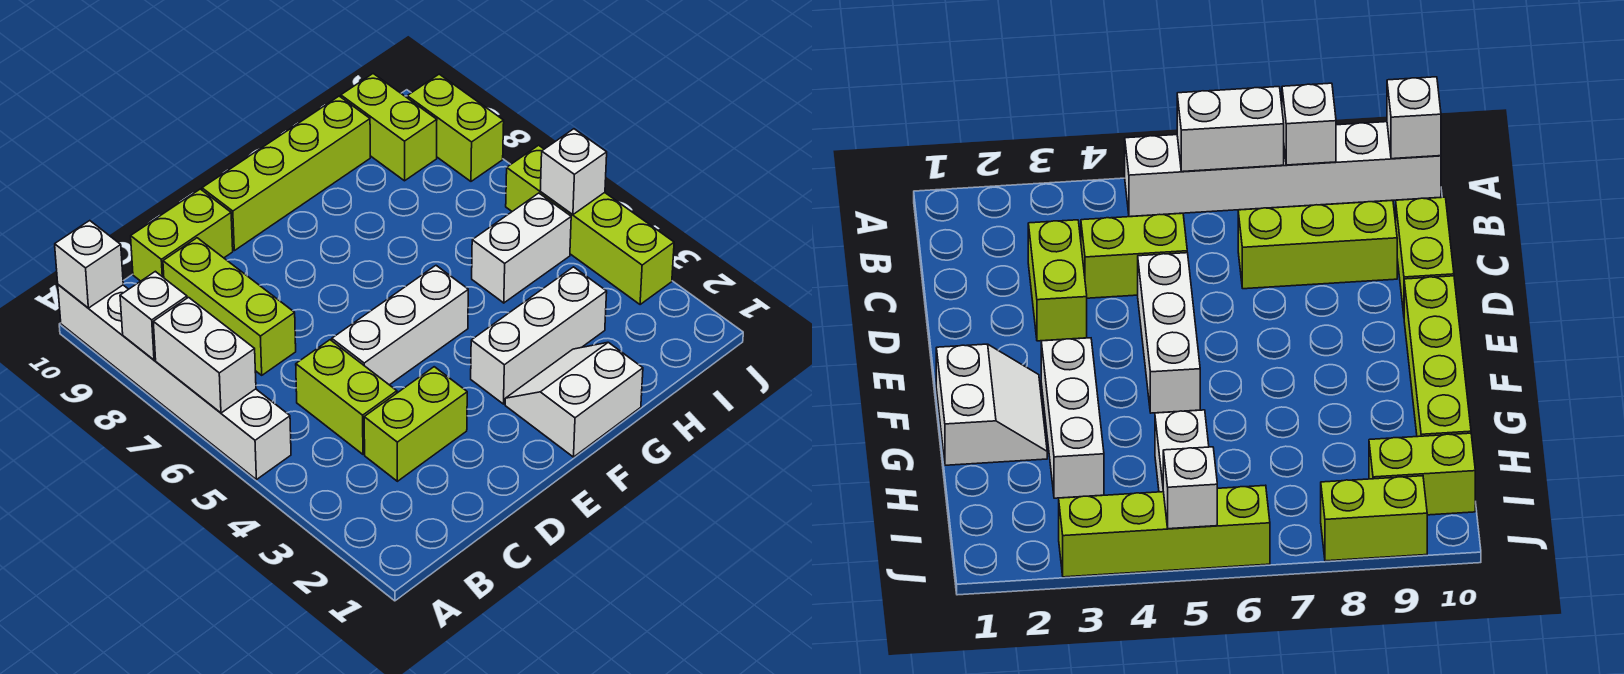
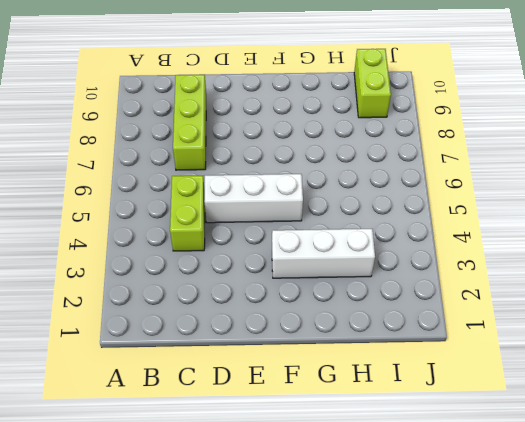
none -> white brick A5:A10 level 1
none -> lime brick C3:D3 level 1
none -> lime brick C10:D10 level 1

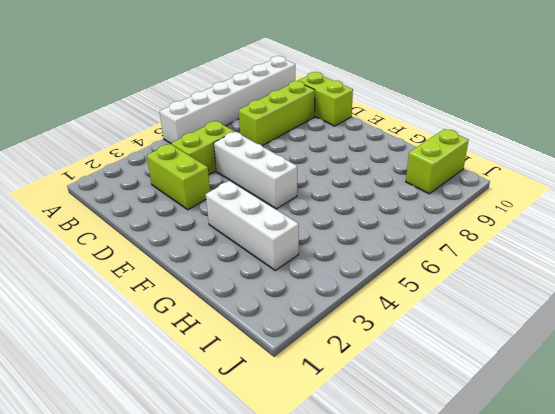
none -> lime brick E10:H10 level 1
none -> white slope F1:G2 level 1 top 1
none -> white brick H5:I5 level 1

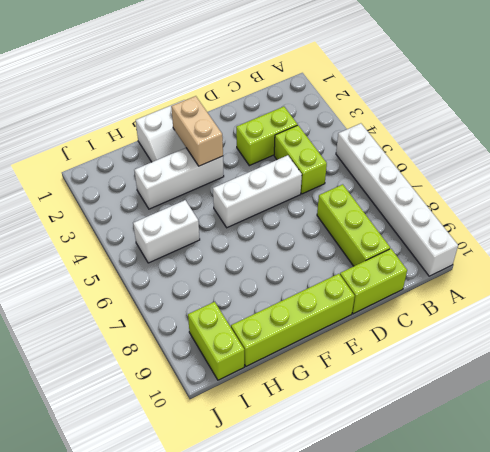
tan brick F2:F3 level 2 -> none
none -> lime brick J3:J6 level 1
none -> lime brick J8:J9 level 1
none -> white brick A6:A7 level 2

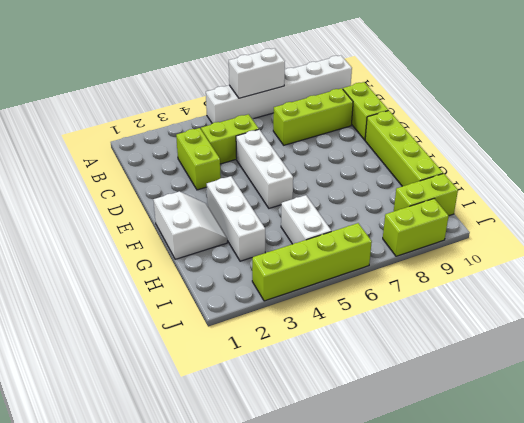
none -> white brick A8 level 2
none -> white brick A10 level 2
none -> white brick J5 level 2

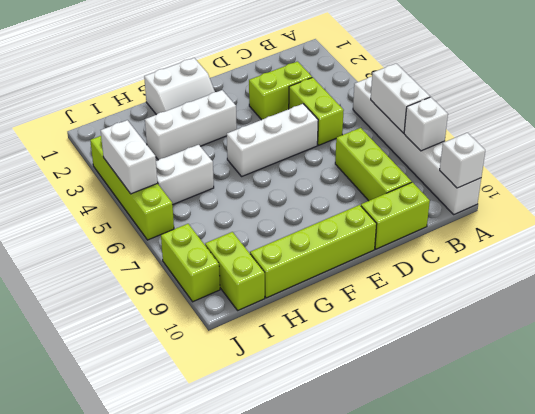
white brick J4:J5 level 2 -> white brick J5 level 2

